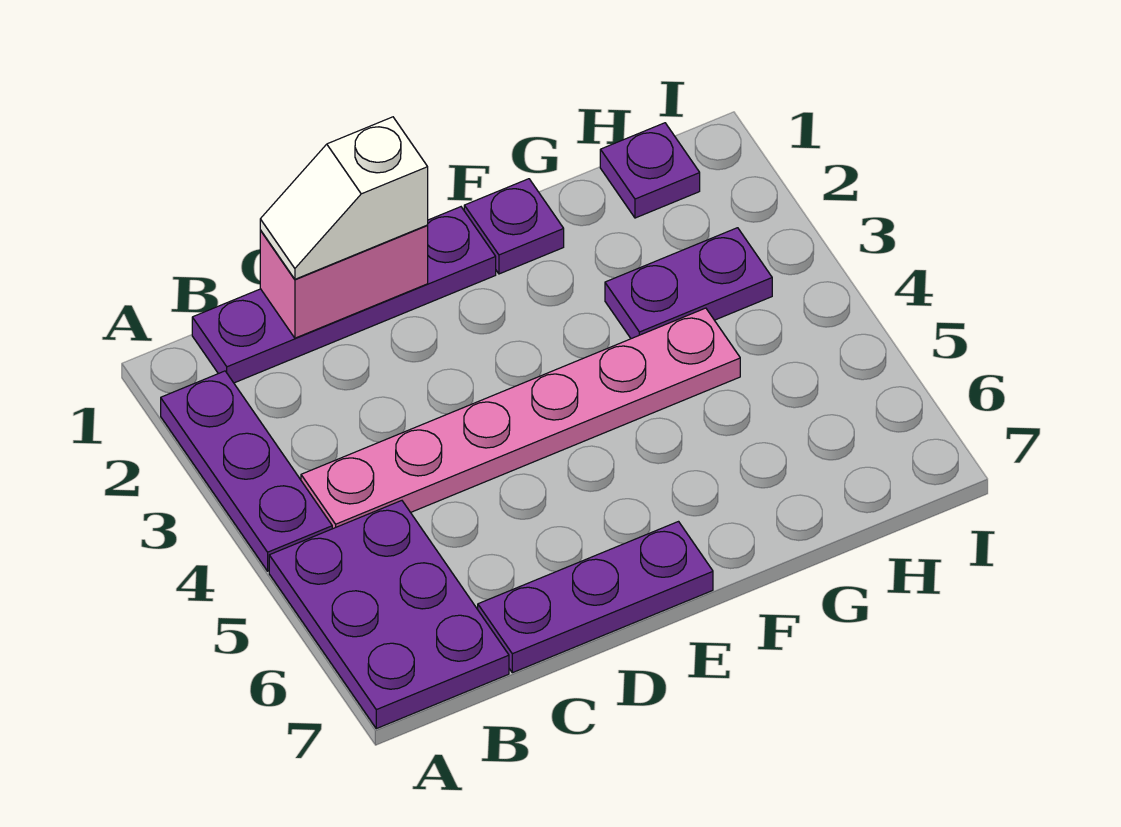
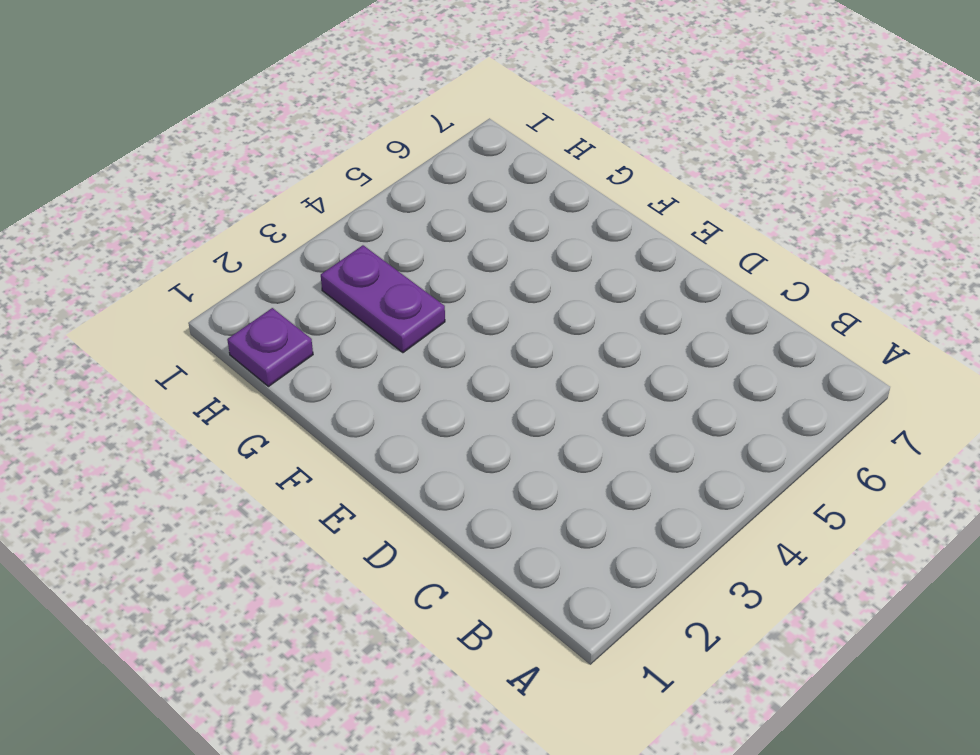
none -> purple plate A2:A4 level 1
none -> purple plate A5:B7 level 1

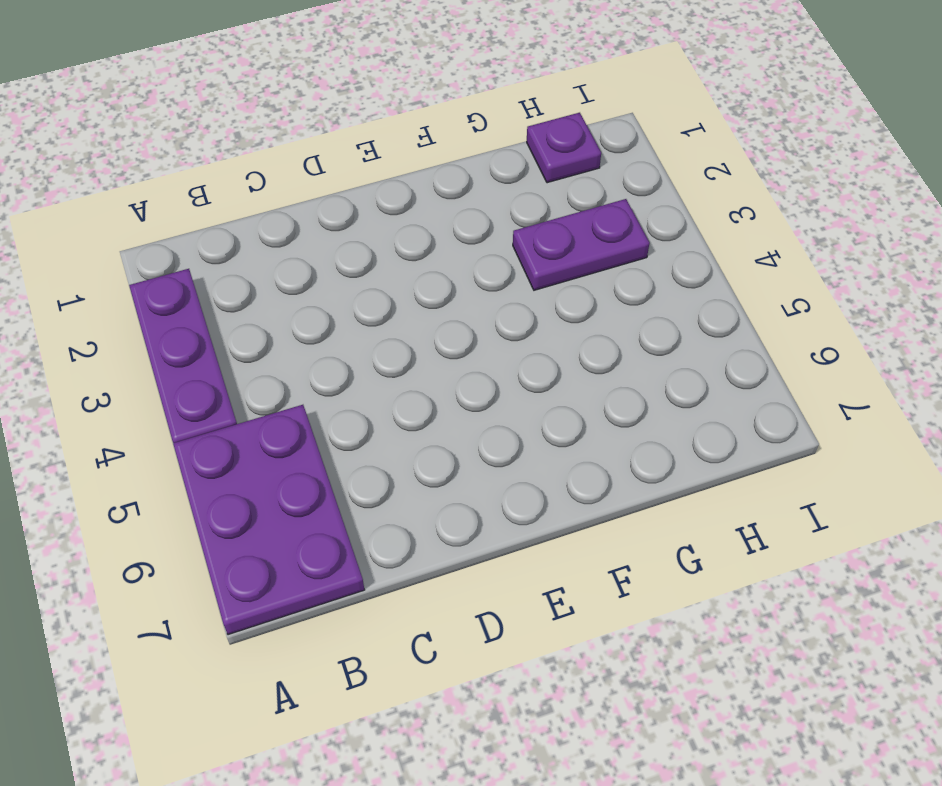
none -> purple plate B1:E1 level 1
none -> pink plate B4:G4 level 1

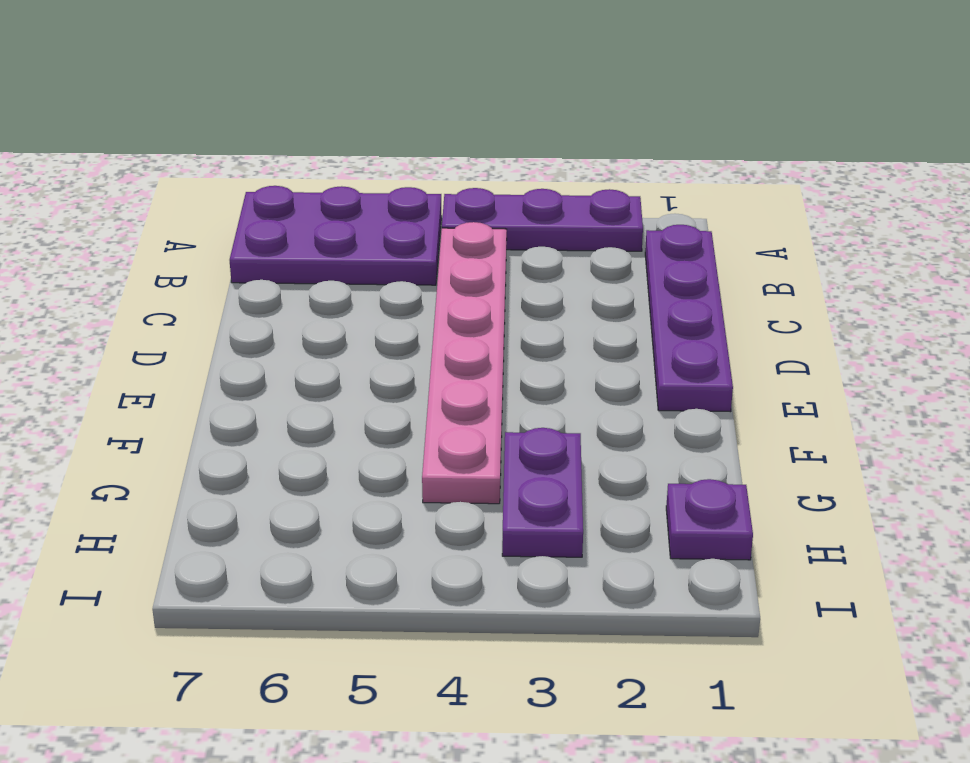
none -> purple plate C7:E7 level 1
none -> purple plate F1 level 1

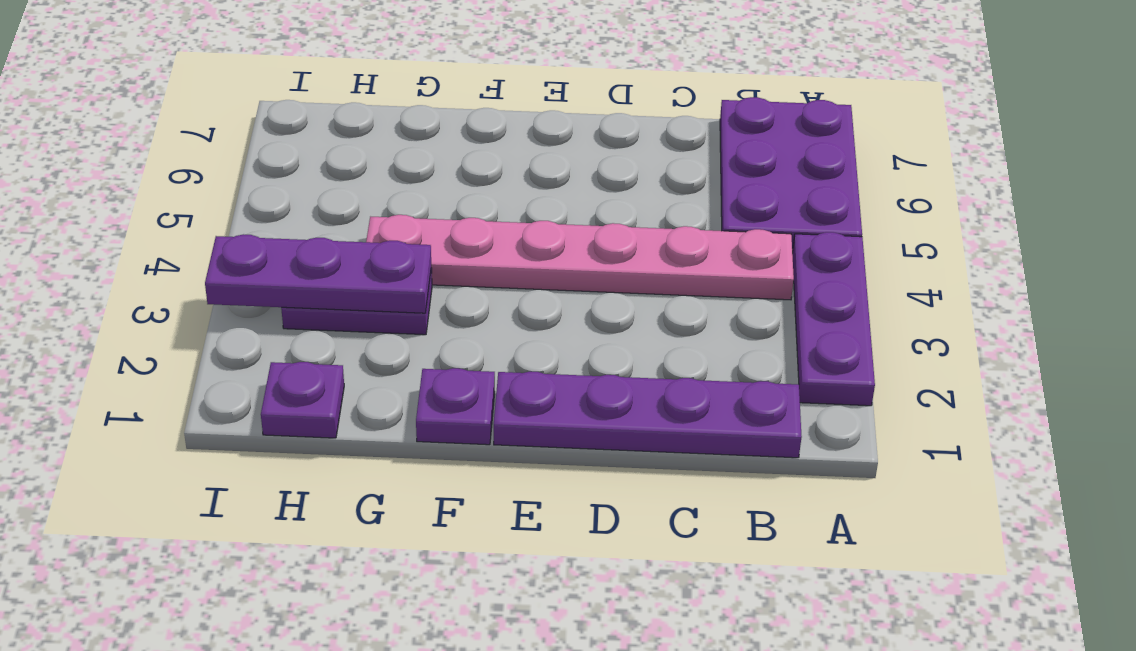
purple plate G3:I3 level 2 -> purple plate C7:E7 level 1
none -> pink brick C1:D1 level 2
none -> white slope C1:D1 level 3 top D

